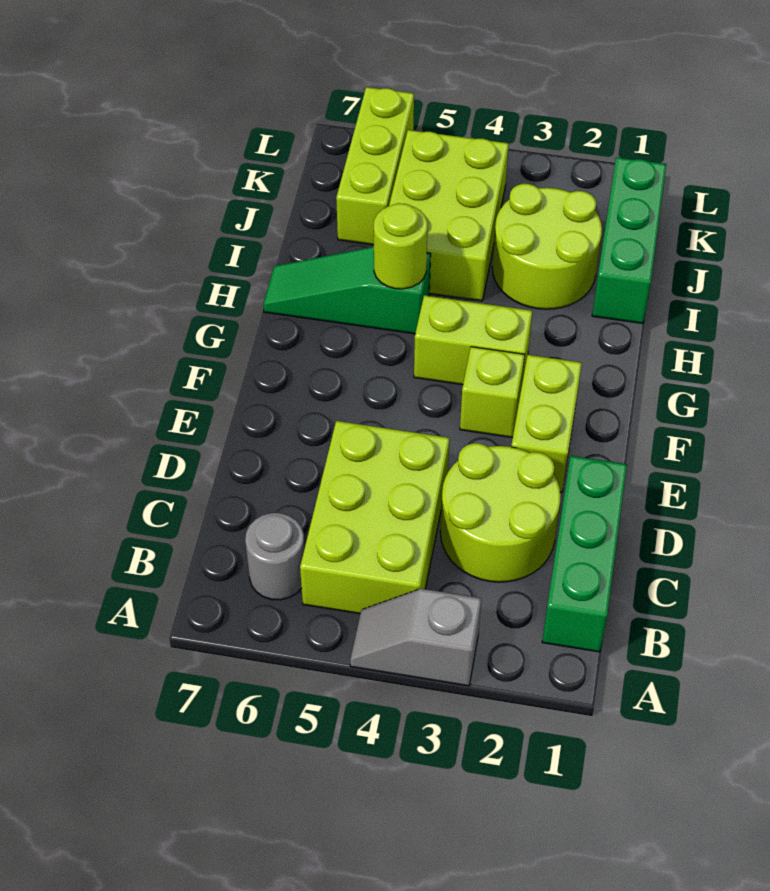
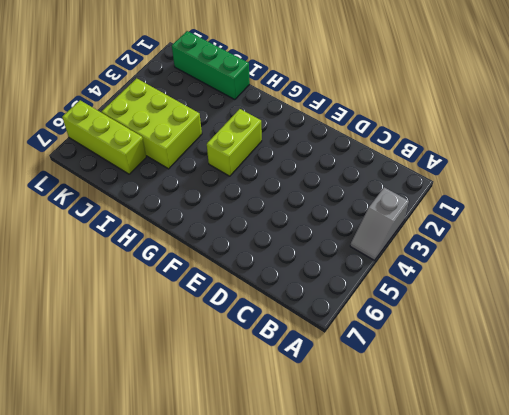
none -> green brick B1:D1 level 1
none -> lime brick B4:D5 level 1
none -> grey round brick B6 level 1

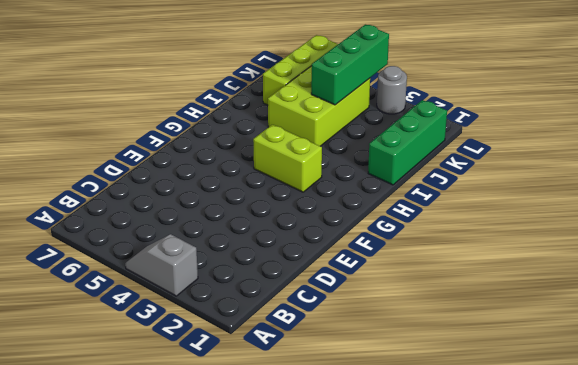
green brick J4:L4 level 2 -> green brick B1:D1 level 1
grey round brick L3 level 1 -> grey round brick B6 level 1
none -> lime brick B4:D5 level 1
none -> lime round brick C2:D3 level 1
none -> lime brick E2:F2 level 1

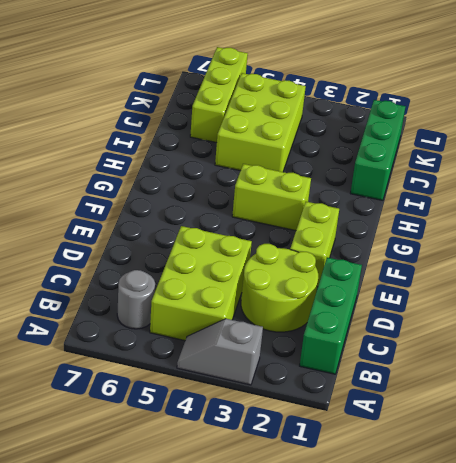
none -> lime brick F3 level 1
none -> green slope H5:H7 level 1 top 5
none -> lime round brick I2:J3 level 1

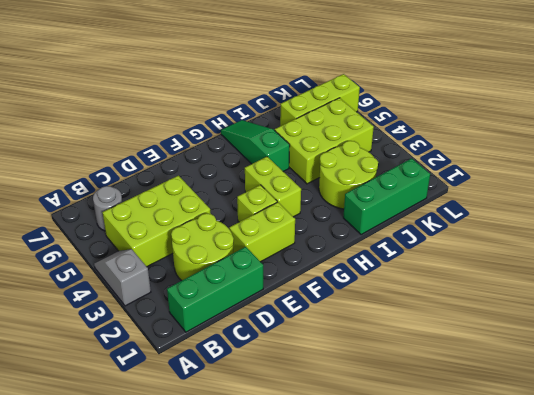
none -> lime round brick H5 level 2

